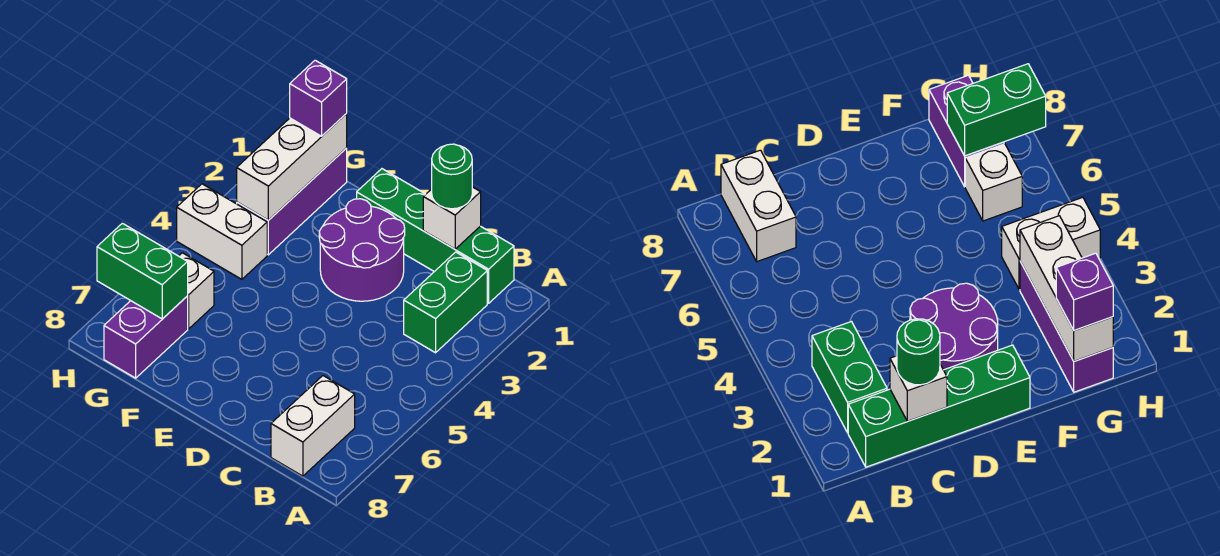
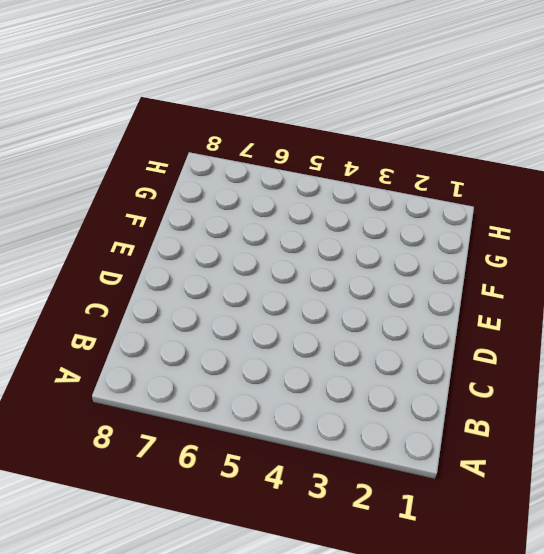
none -> green brick B1:E1 level 1
none -> green brick B2:B3 level 1
none -> white brick B7:B8 level 1

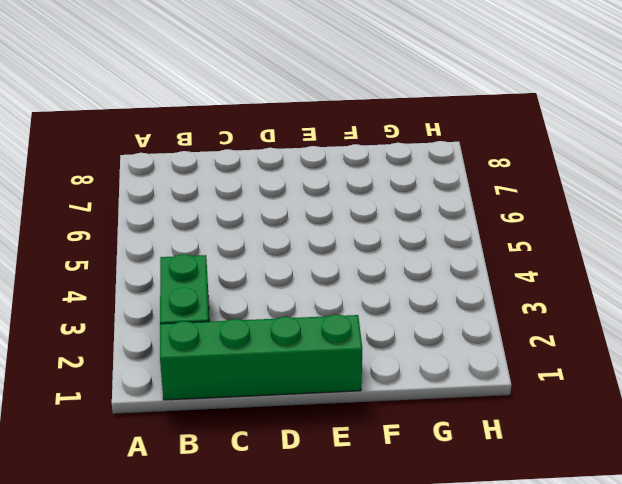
none -> white brick B7:B8 level 1
none -> purple round brick D2:E3 level 1
none -> purple brick G1:G3 level 1

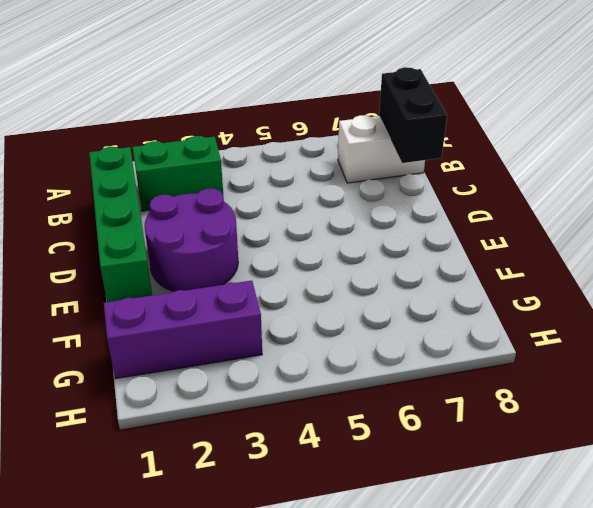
black brick B8:C8 level 2 -> none
none -> white brick G4:H4 level 1
none -> white brick G6 level 1
none -> purple brick G7:G8 level 1

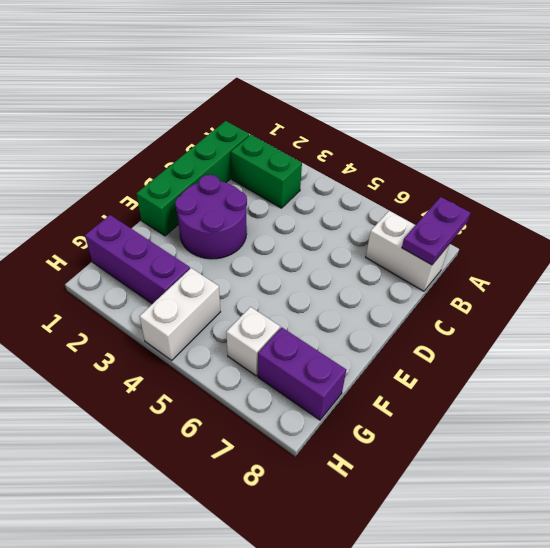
purple plate A8:B8 level 2 -> none
none -> white brick C1 level 2
none -> white brick G1:G3 level 2
none -> green brick G7:H7 level 2

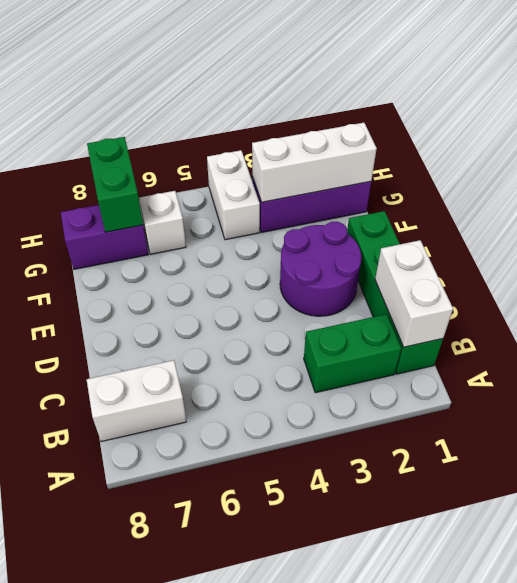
white brick B1:C1 level 2 -> white brick C1 level 2
none -> green round brick C1 level 3
none -> purple brick G1 level 3

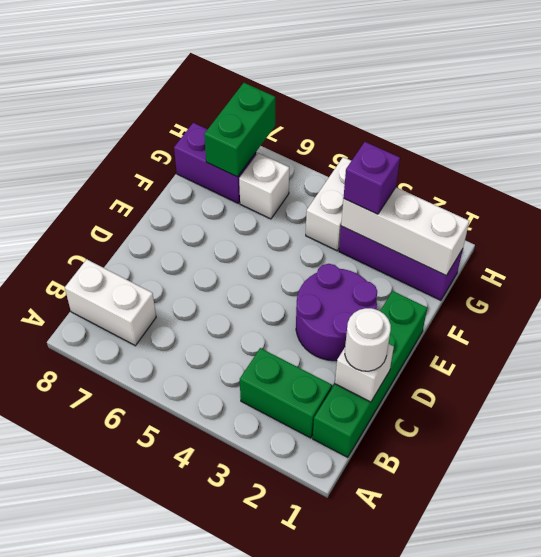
white round brick C1 level 3 -> green round brick C1 level 3
purple brick G3 level 3 -> purple brick G1 level 3

